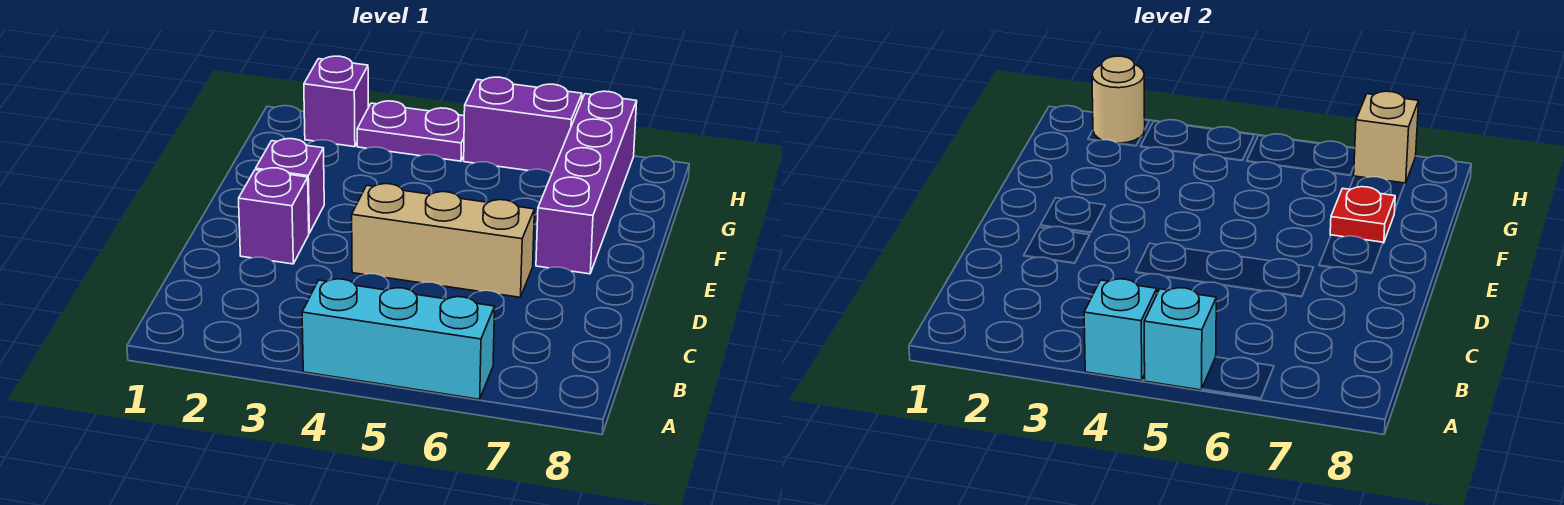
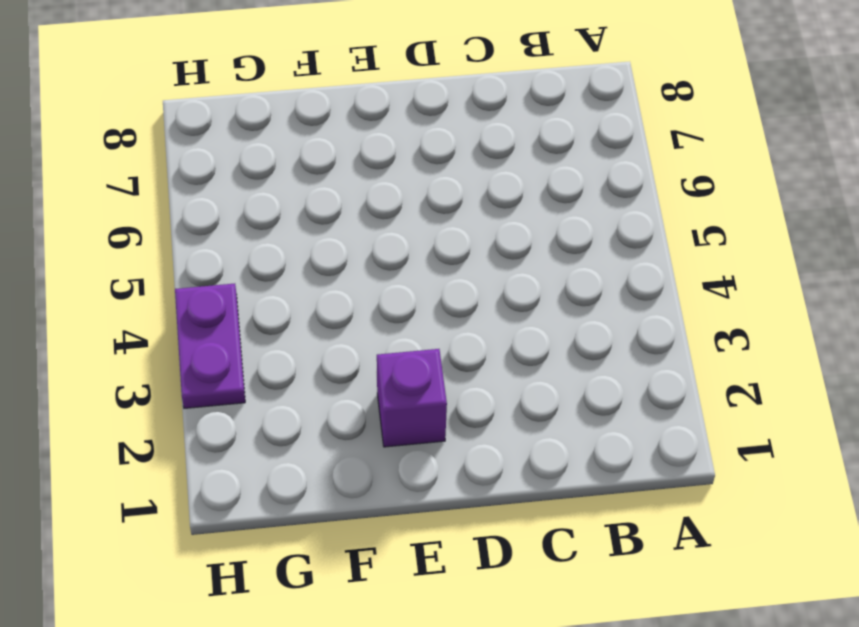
none -> cyan brick A4:A6 level 1
none -> purple brick D2 level 1
none -> tan brick D4:D6 level 1

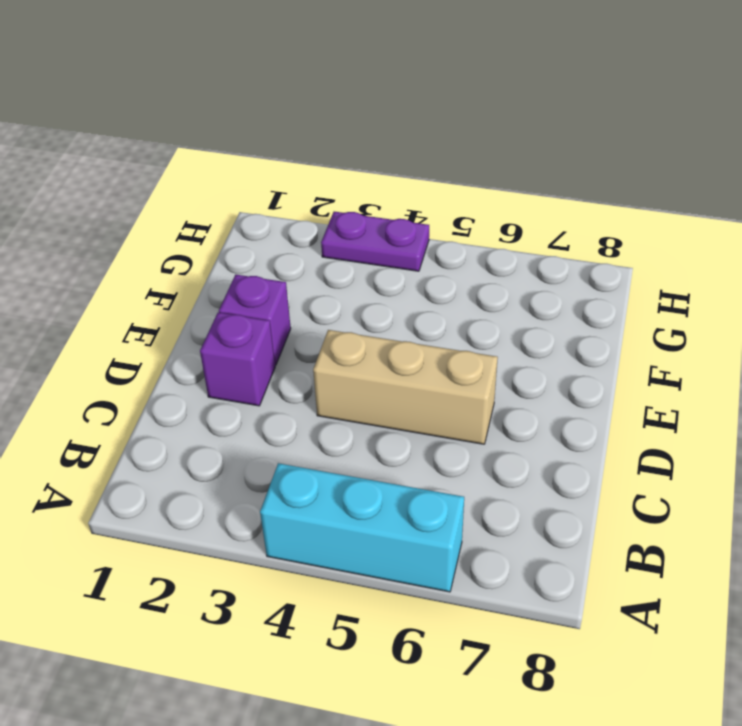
none -> purple brick E7:H7 level 1
none -> purple brick H2 level 1
none -> purple brick H5:H6 level 1

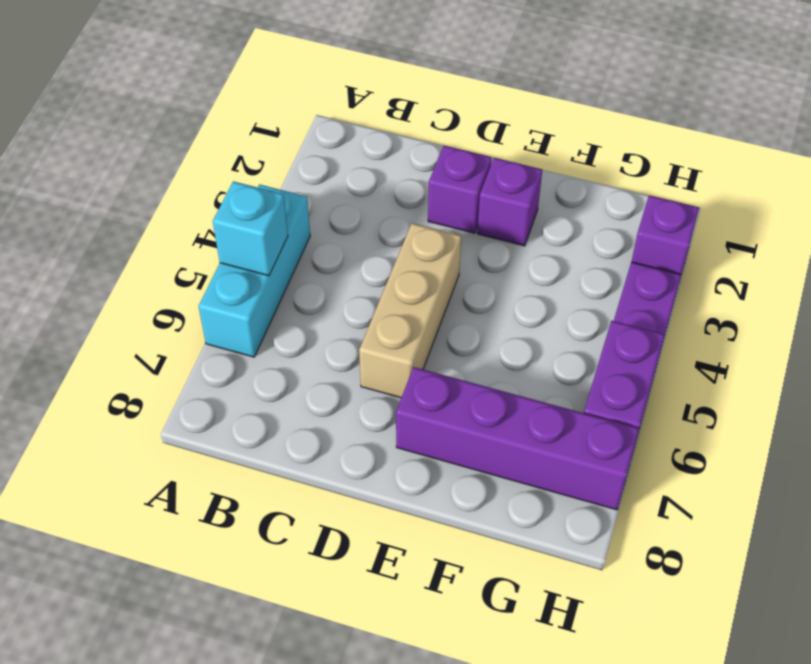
none -> cyan brick A4 level 2
none -> red plate F7 level 2
none -> tan round brick H2 level 2

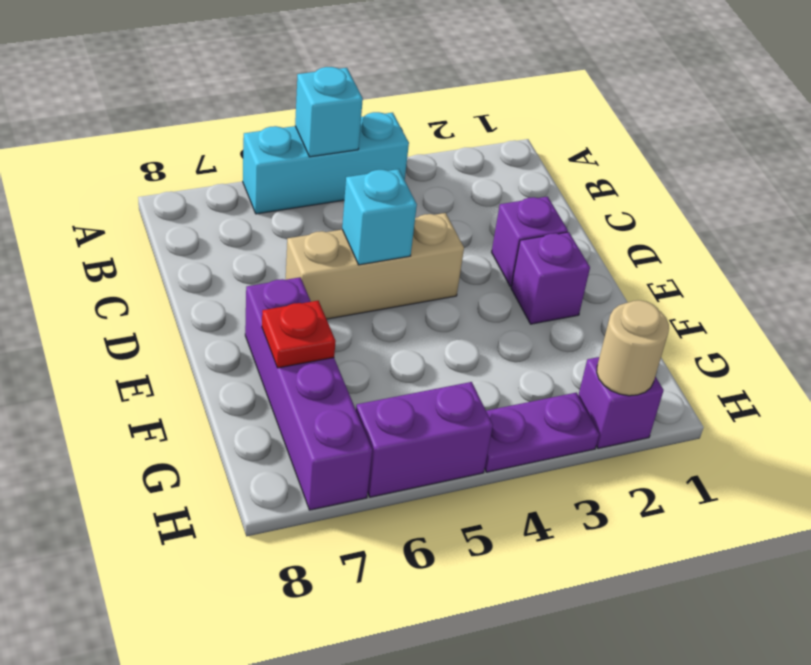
cyan brick D5 level 2 -> cyan brick A4 level 2
none -> tan brick H7 level 2

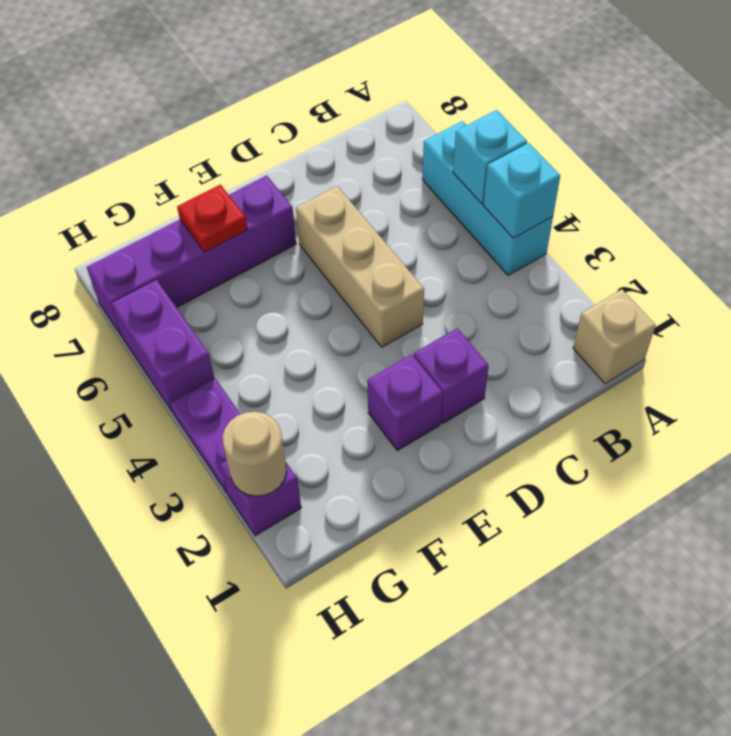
tan brick A1 level 1 -> tan brick H7 level 2

